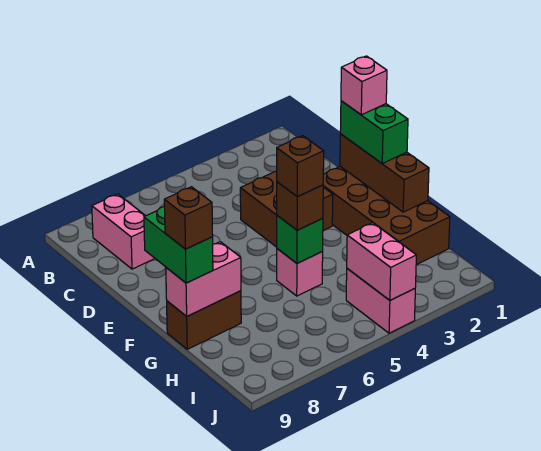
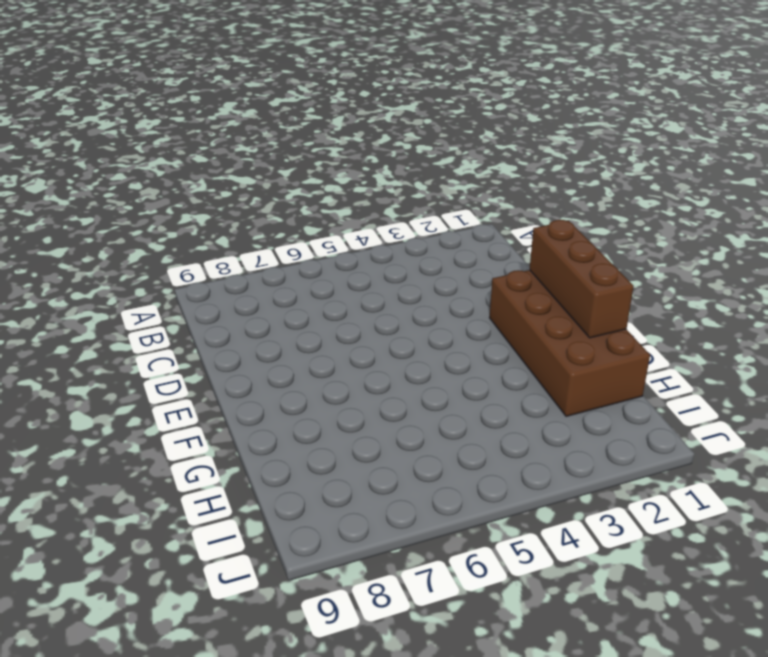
none -> pink brick B8:C8 level 1
none -> brown brick D3:E4 level 1
none -> pink brick G5 level 1

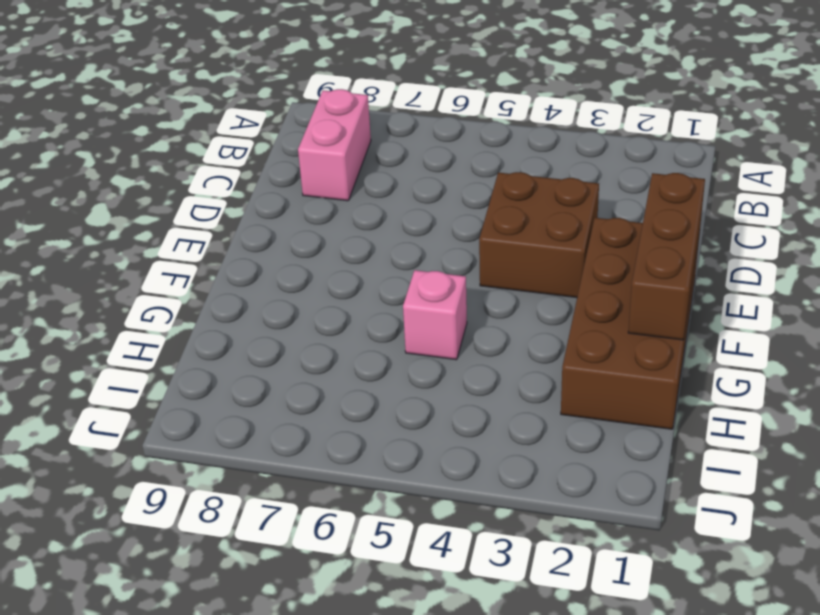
none -> brown brick G8:G9 level 1
none -> pink brick I4:J4 level 1
none -> green brick G5 level 2

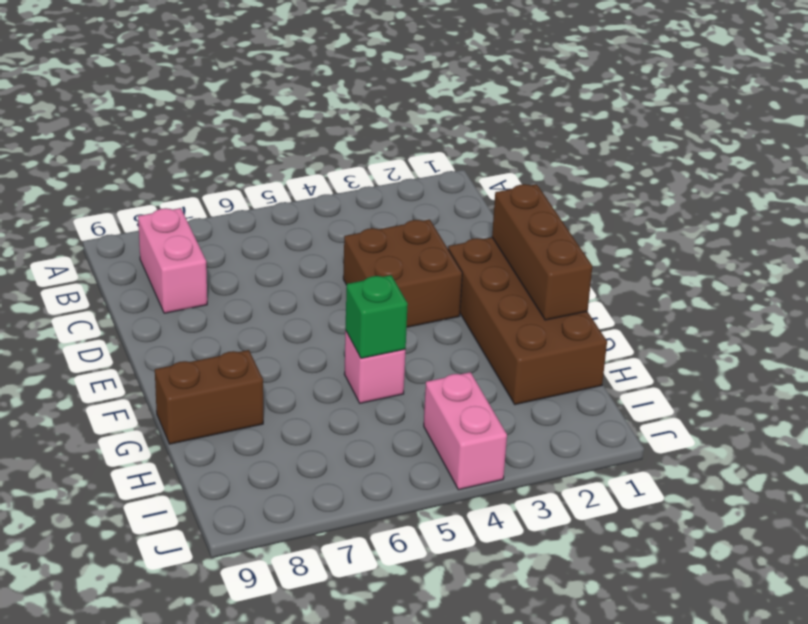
none -> pink brick G8:G9 level 2
none -> pink brick I4:J4 level 2
none -> green brick E1:F1 level 3

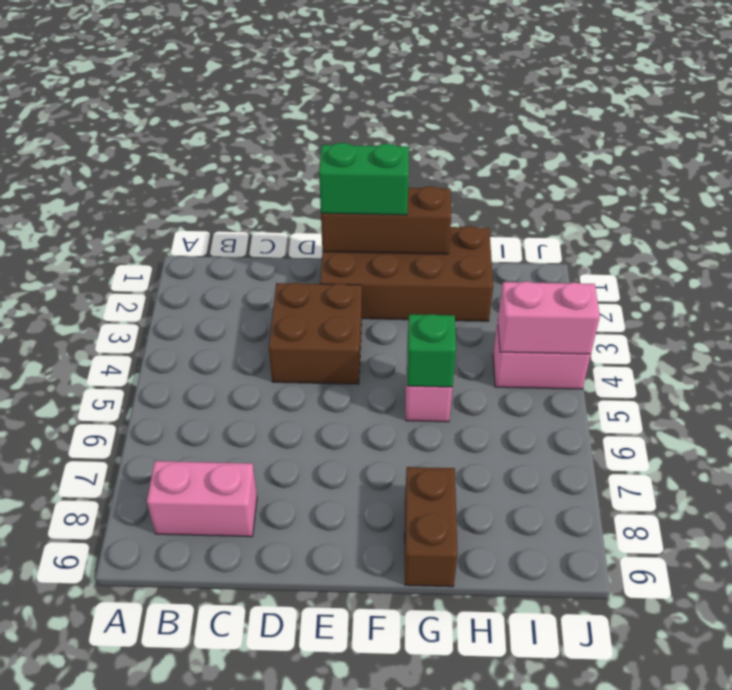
none -> pink brick G8:G9 level 2
none -> green brick F9:G9 level 3
none -> brown brick G5 level 3

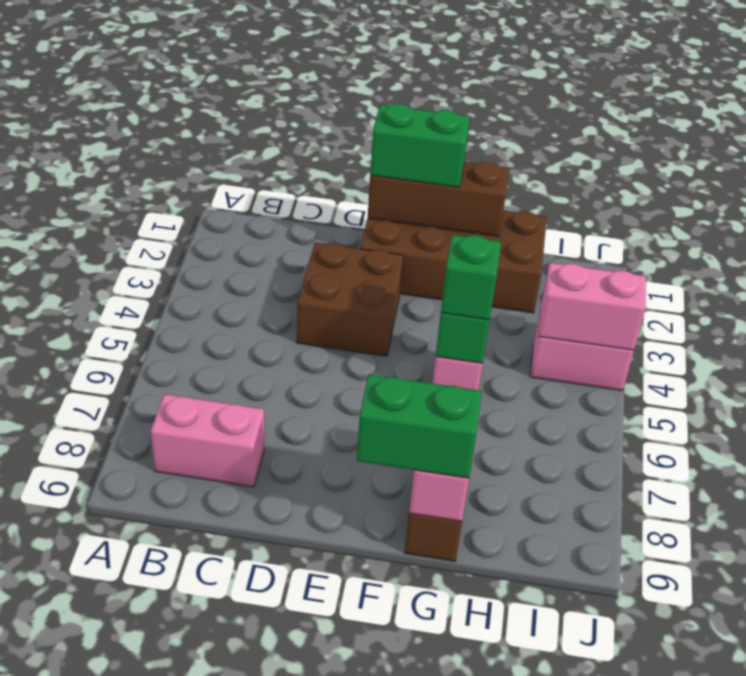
green brick G5 level 3 -> brown brick G5 level 3
none -> pink brick E1 level 4
none -> brown brick G5 level 4
none -> brown brick G9 level 4

